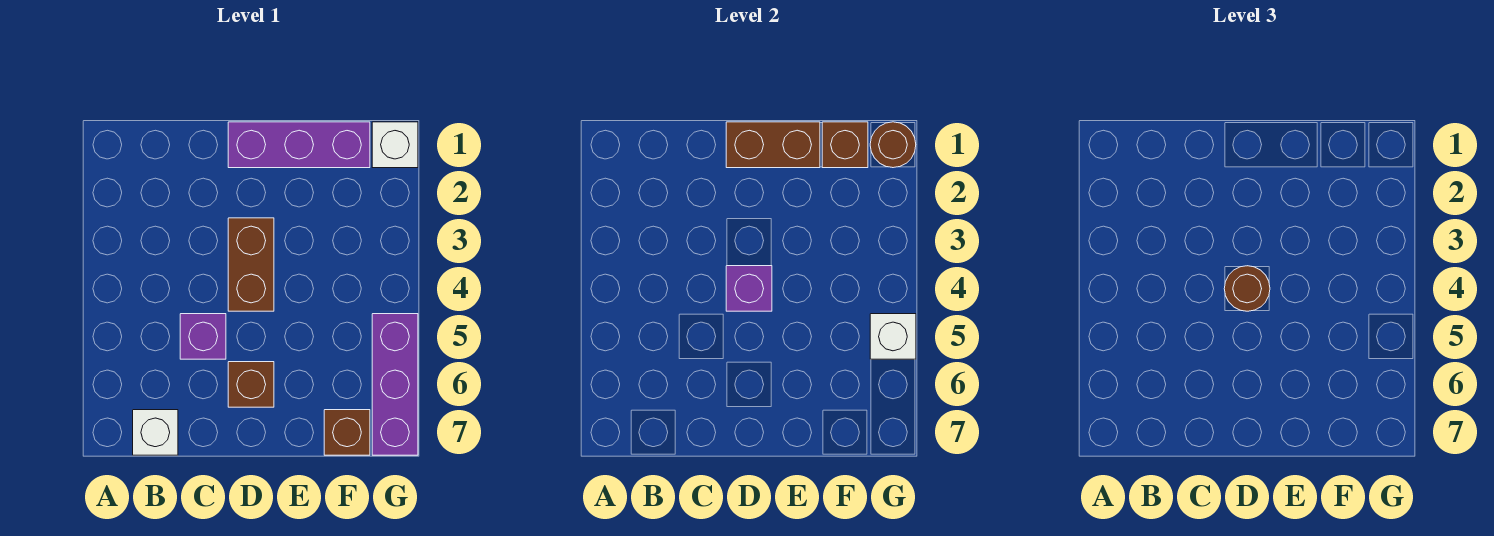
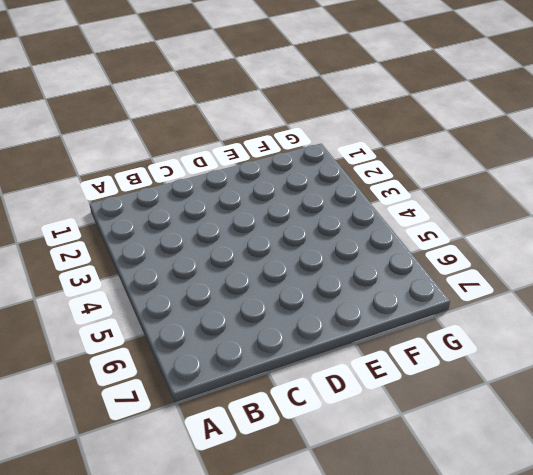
none -> white brick B7 level 1
none -> purple brick C5 level 1
none -> purple brick D1:F1 level 1

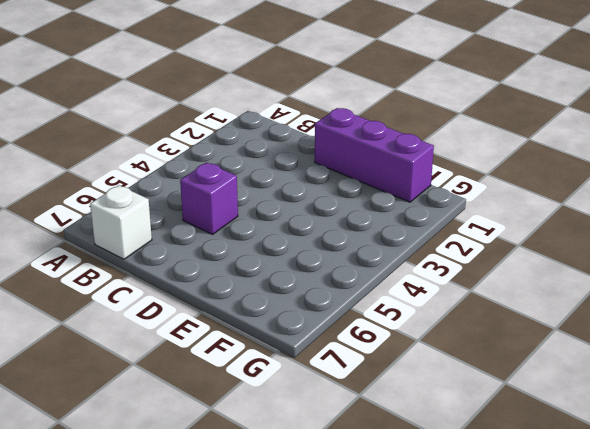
none -> brown brick D3:D4 level 1
none -> brown brick D6 level 1
none -> brown brick F7 level 1

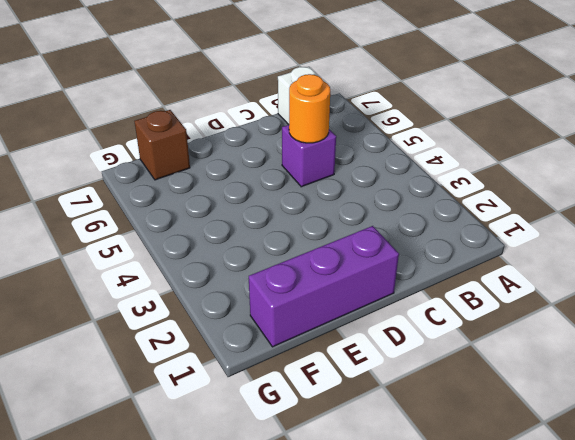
orange round brick C5 level 2 -> none
none -> brown brick D3:D4 level 1
none -> brown brick D6 level 1
none -> white brick G1 level 1

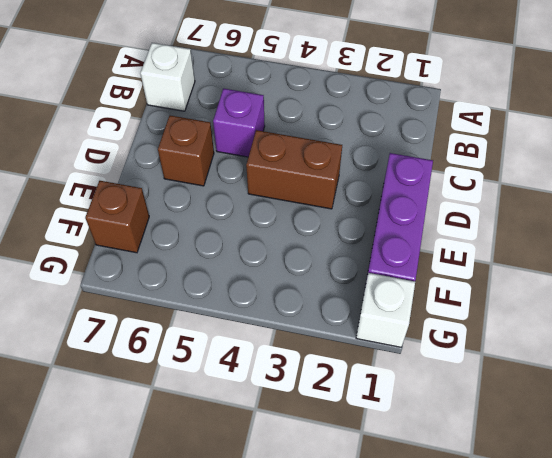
none -> purple brick G5:G7 level 1
none -> brown brick D1:E1 level 2
none -> purple brick D4 level 2

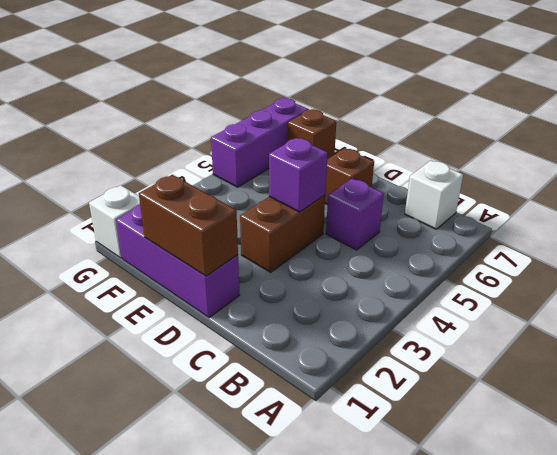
none -> brown brick F1 level 2
none -> brown round brick G1 level 2
none -> white brick G5 level 2

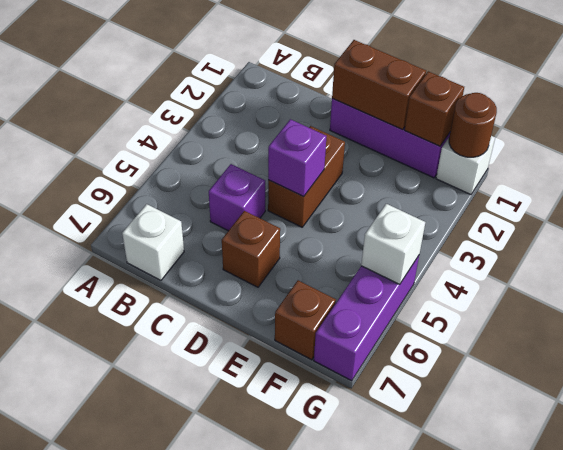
none -> brown round brick D4 level 3

